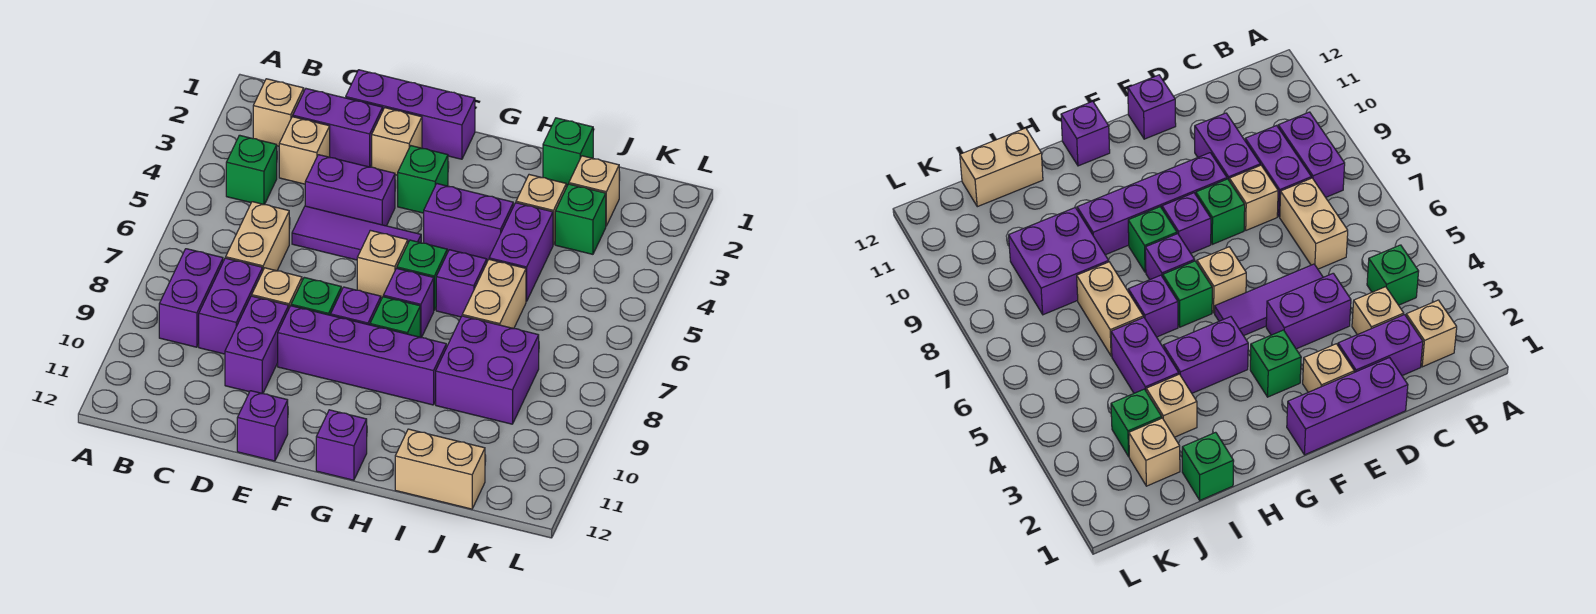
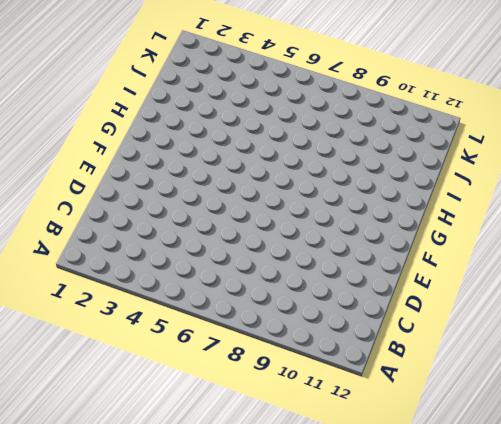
none -> tan brick B2 level 1
none -> green brick B4 level 1
none -> purple brick B8:B9 level 1
none -> purple brick C2:D2 level 1

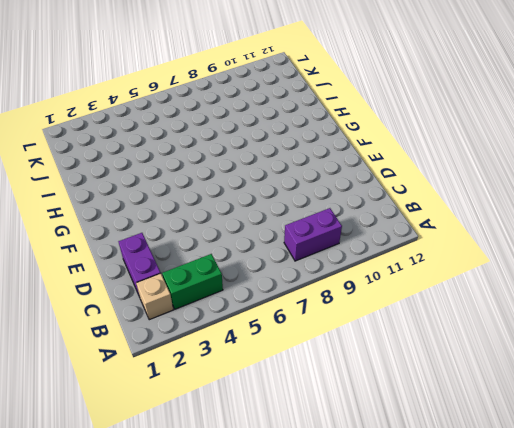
green brick B3:B4 level 1 -> green brick B4 level 1
none -> tan brick C3 level 1
none -> tan brick C6:C7 level 1
none -> purple brick C8:C9 level 1
none -> purple brick D1:F1 level 1

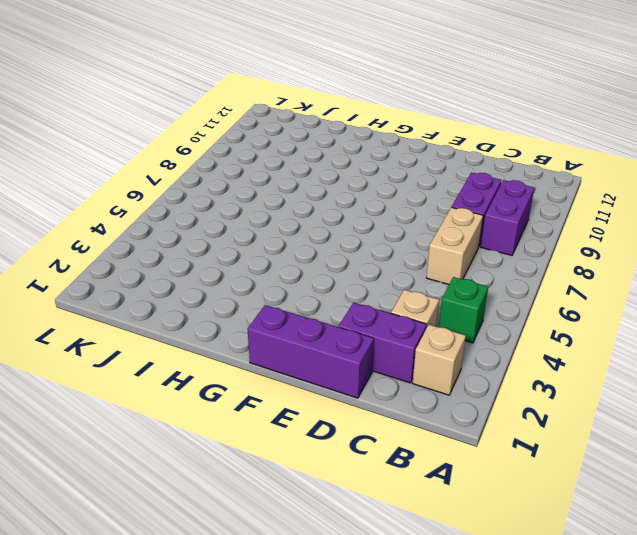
none -> purple brick D4:E4 level 1
none -> purple tile D5:F5 level 1
none -> tan brick D8 level 1
none -> purple brick D9:D10 level 1

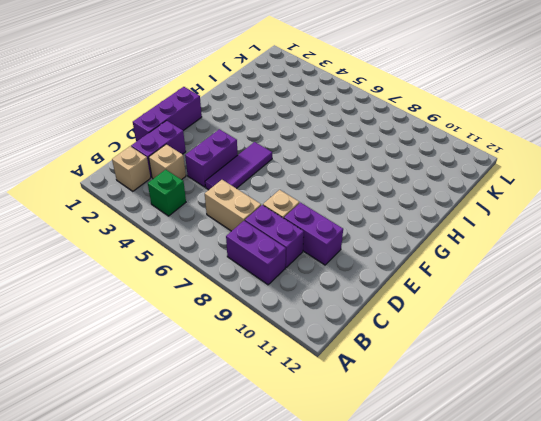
none -> tan brick E2 level 1
none -> green brick E8 level 1
none -> purple brick E9:H9 level 1
none -> purple brick E12 level 1

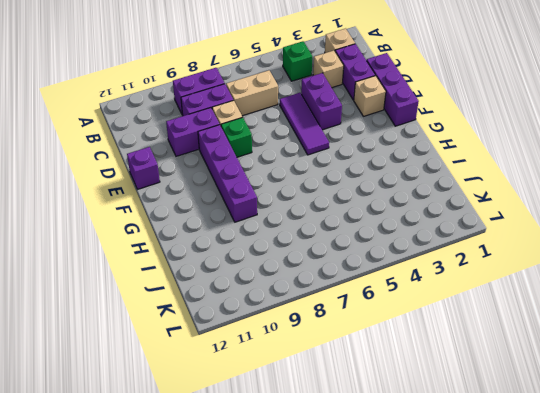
none -> green brick F3 level 1
none -> tan brick F6 level 1
none -> purple brick F8 level 1
none -> purple brick G4:H4 level 1

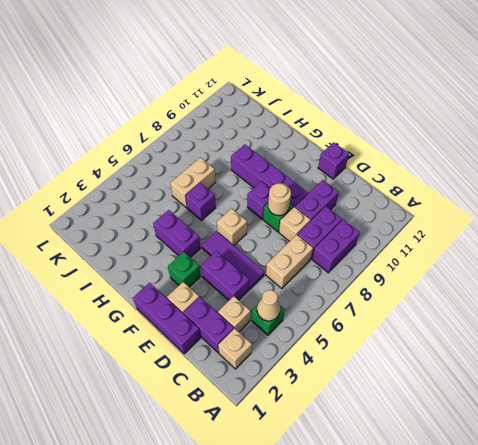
tan cone B4 level 2 -> none
tan round brick E8 level 2 -> none
none -> green brick G6 level 1
none -> purple brick G7 level 1
none -> green brick G8 level 1
none -> purple brick G12 level 1

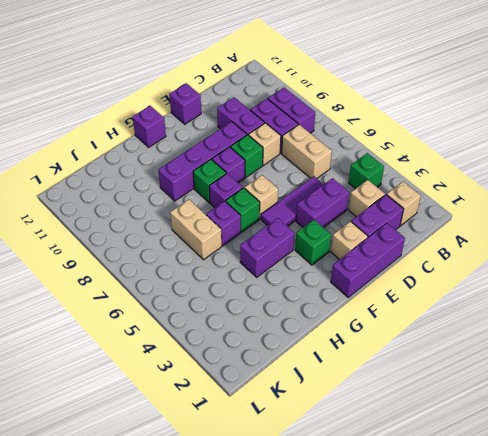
none -> green brick I1 level 1
none -> tan brick I3 level 1
none -> purple brick I4:I5 level 1
none -> purple brick I8:J9 level 1

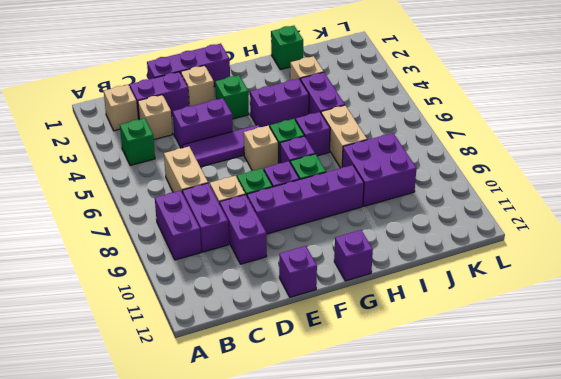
none -> tan brick I12:J12 level 1
none -> tan brick J2 level 1
none -> green brick J3 level 1

